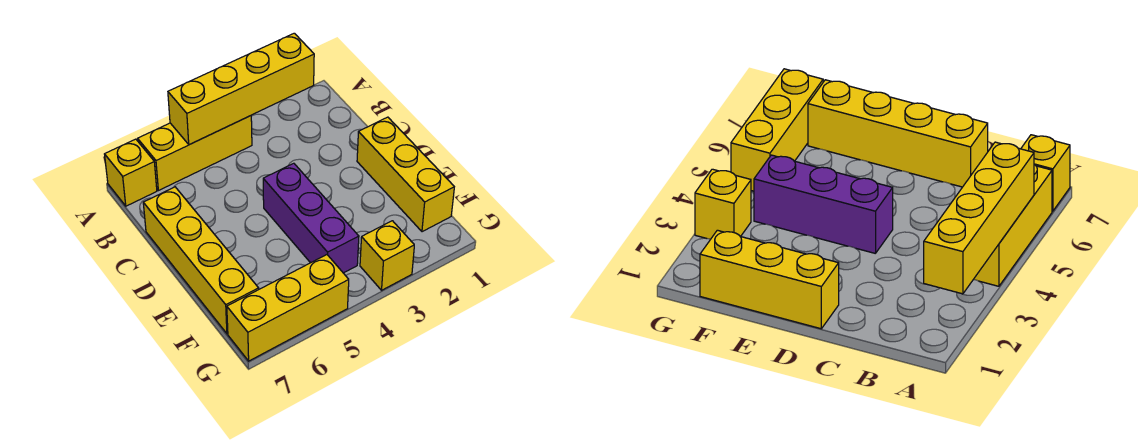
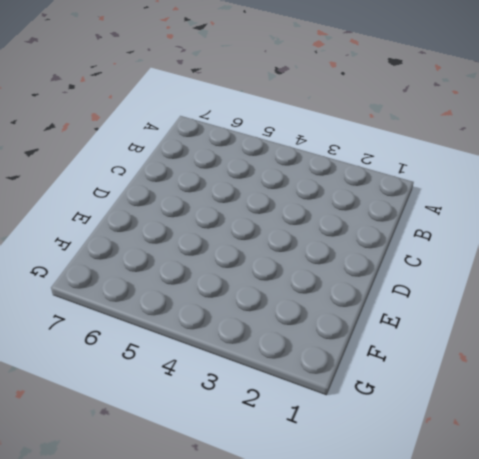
none -> yellow brick A4:A6 level 1
none -> yellow brick A7 level 1

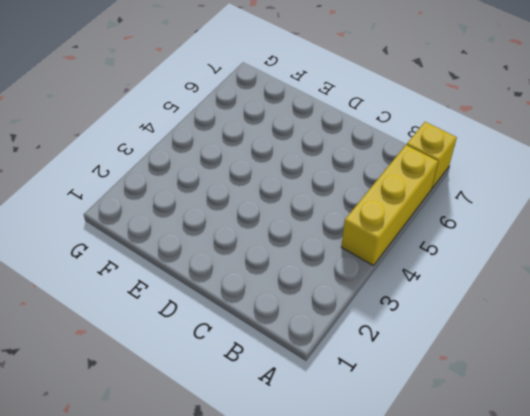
none -> yellow brick C7:F7 level 1
none -> yellow brick D1:F1 level 1

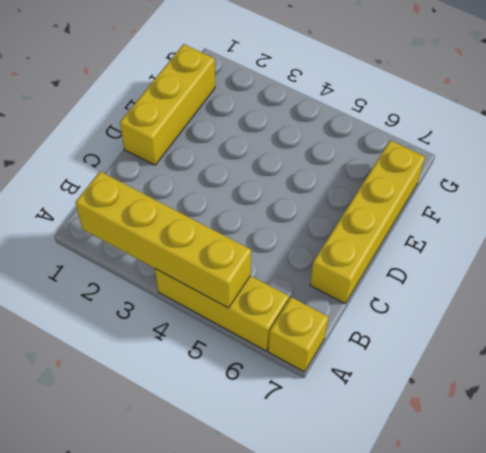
none -> purple brick D4:F4 level 1
none -> yellow brick G3 level 1

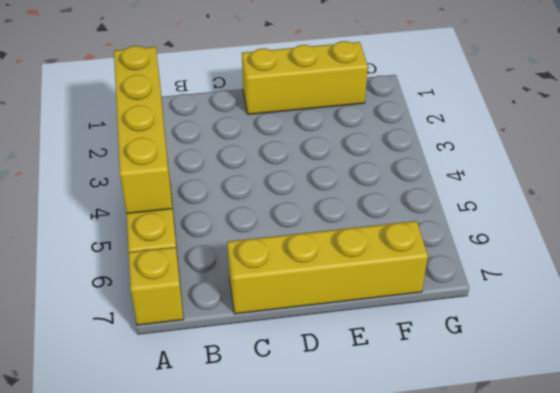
none -> purple brick D4:F4 level 1
none -> yellow brick G3 level 1

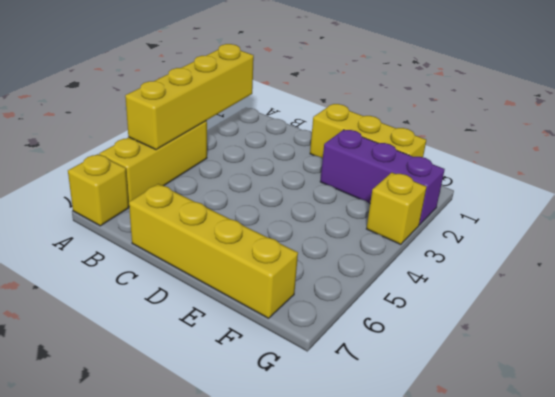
purple brick E2:G2 level 1 -> purple brick D4:F4 level 1
none -> yellow brick G5:G7 level 1

